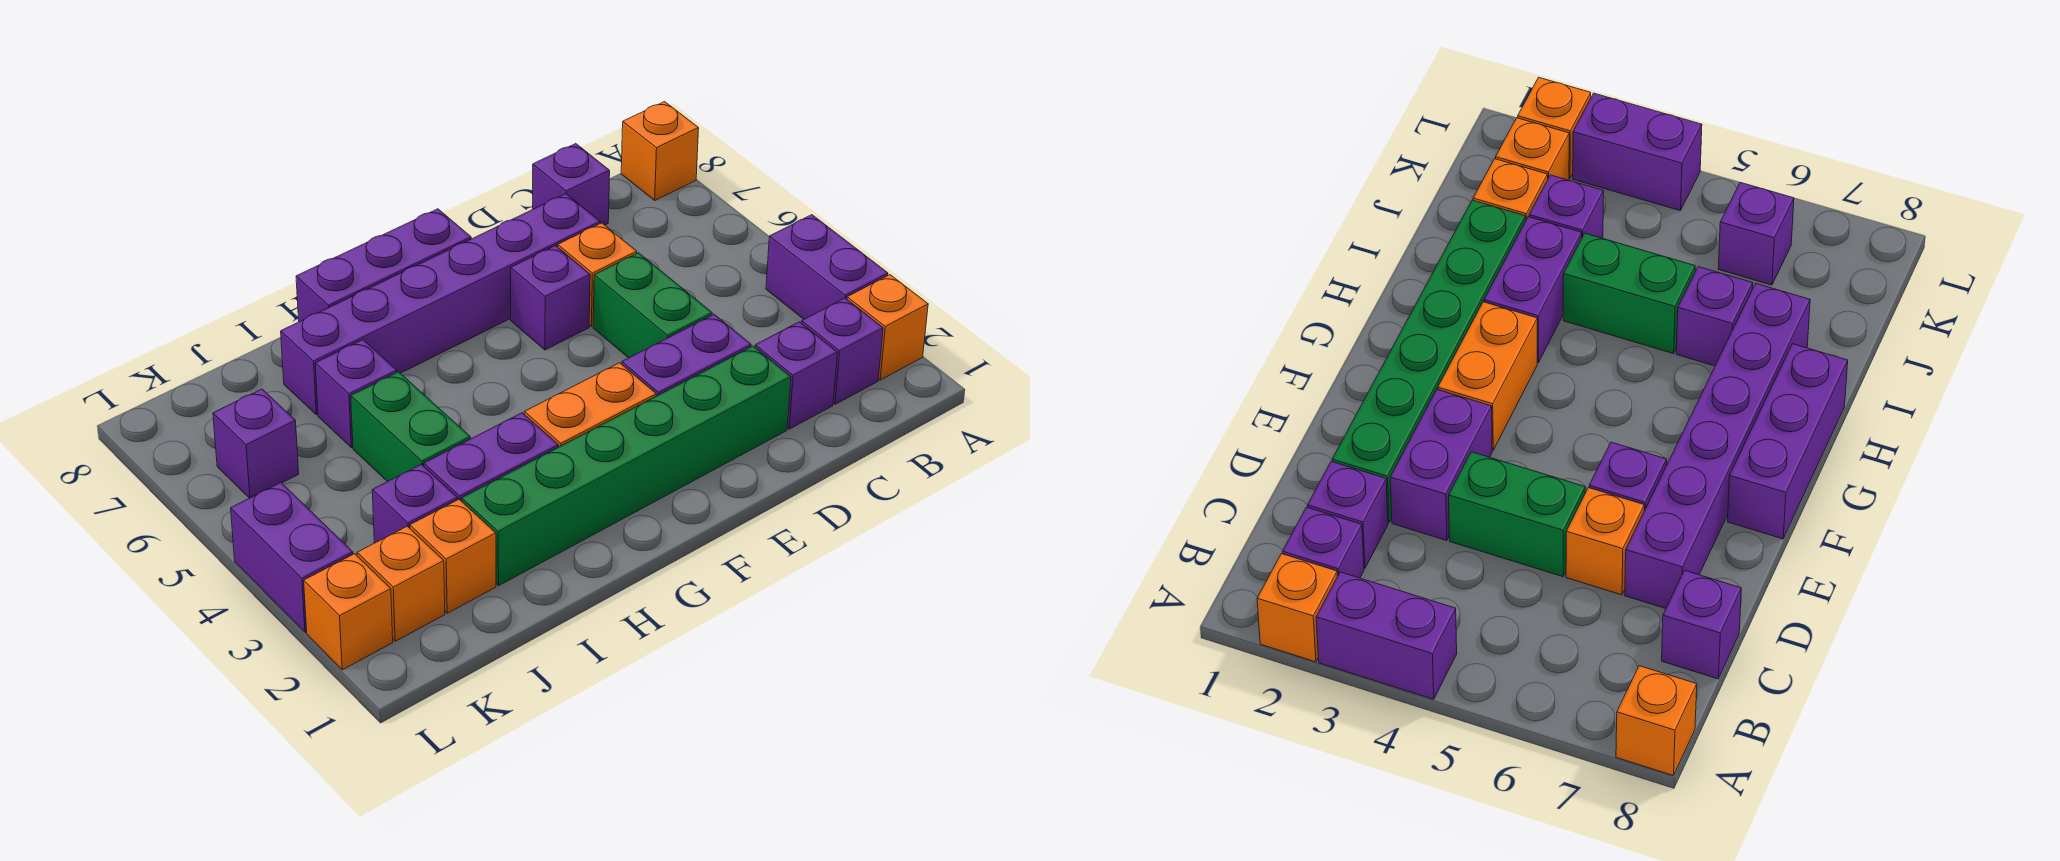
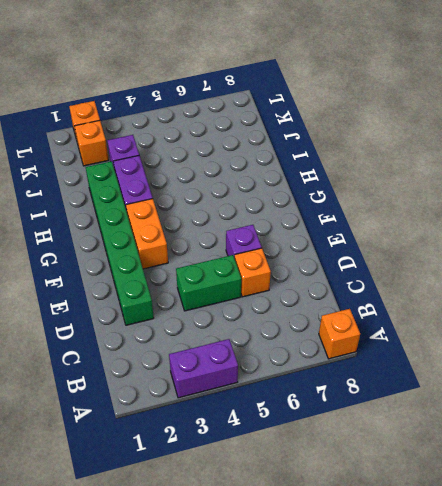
none -> orange brick A2 level 1
none -> purple brick B2 level 1
none -> purple brick C2 level 1

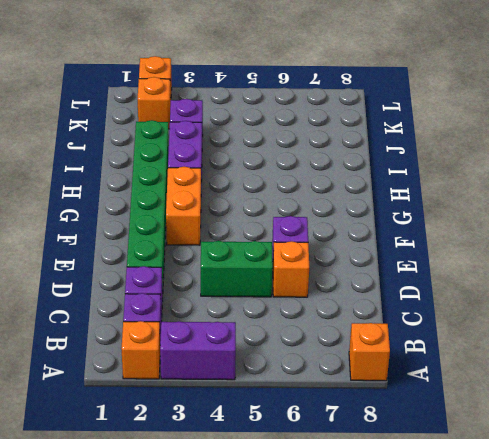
none -> purple brick C8 level 1
none -> purple brick D3:E3 level 1
none -> purple brick D7:I7 level 1

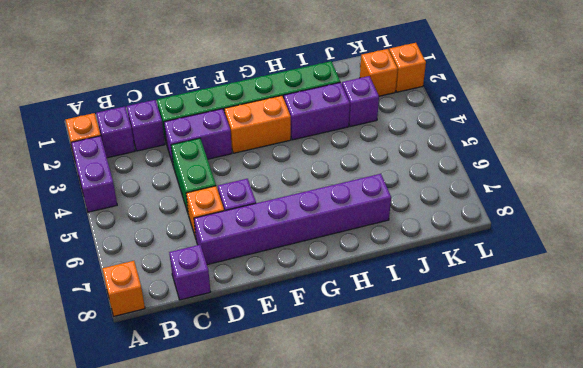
none -> purple brick F8:H8 level 1
none -> green brick I4:I5 level 1
none -> purple brick I6 level 1

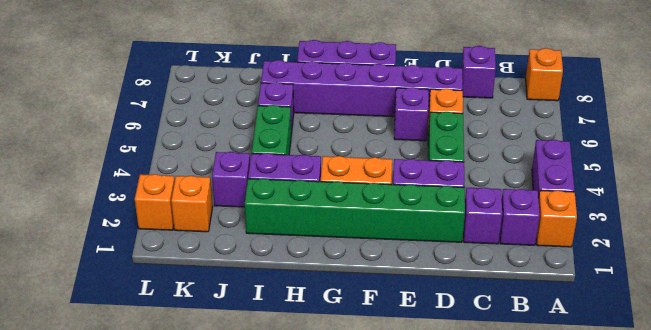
none -> orange brick J2 level 1
none -> purple brick K6 level 1
none -> purple brick L3:L4 level 1

